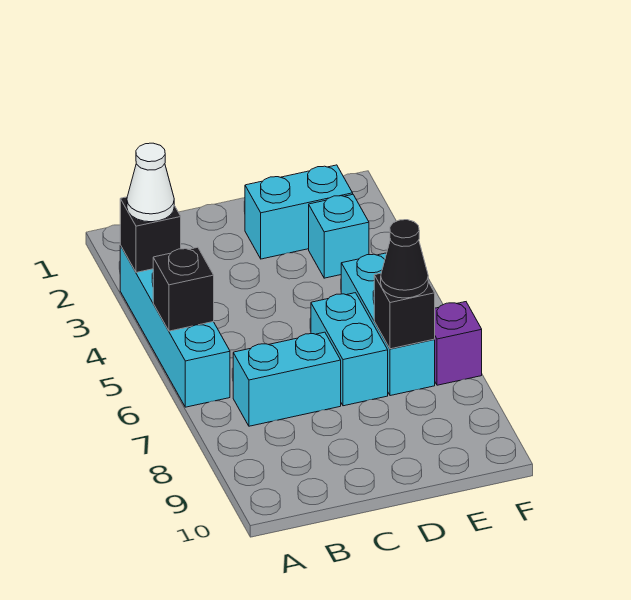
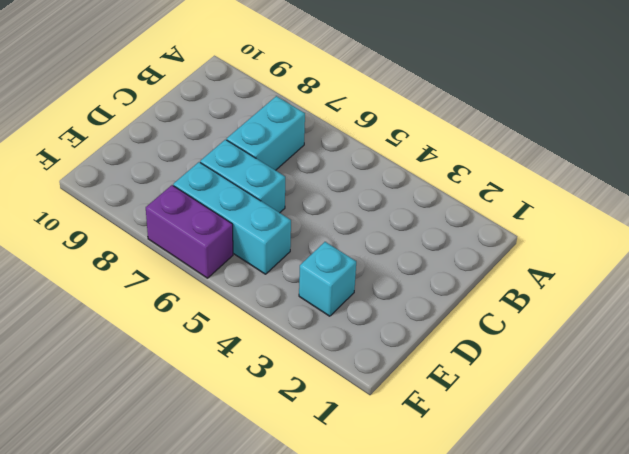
purple brick F6:F7 level 1 -> purple brick F7 level 1
none -> cyan brick A3:A6 level 1
none -> cyan brick D2:E2 level 1
none -> black brick A3 level 2

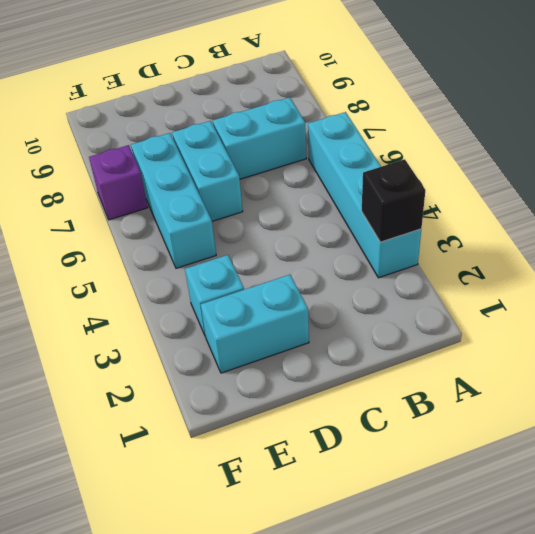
none -> black brick A5 level 2
none -> black brick E7 level 2
none -> white cone A3 level 3

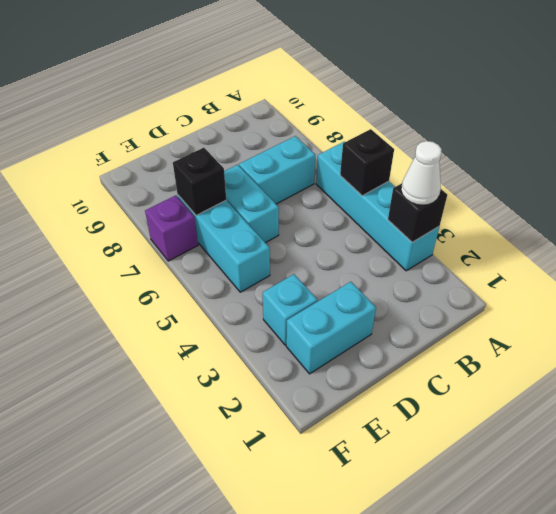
none -> black cone E7 level 3

